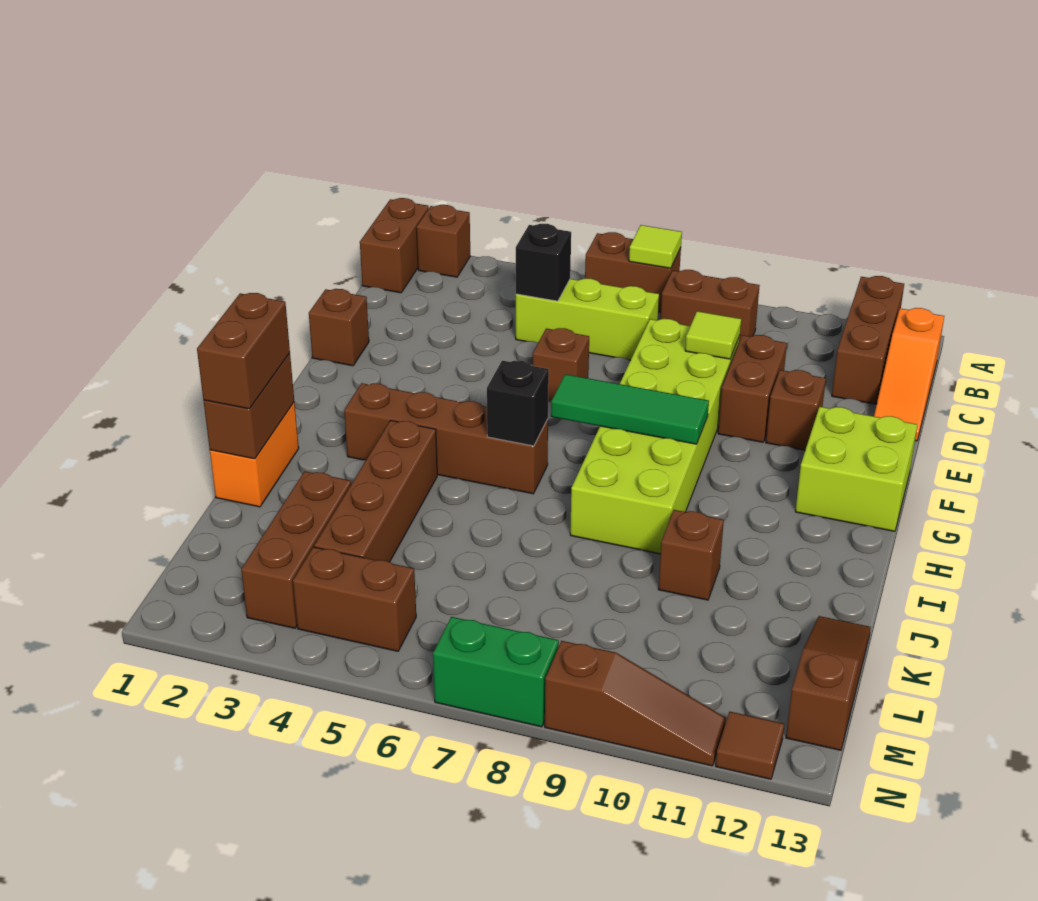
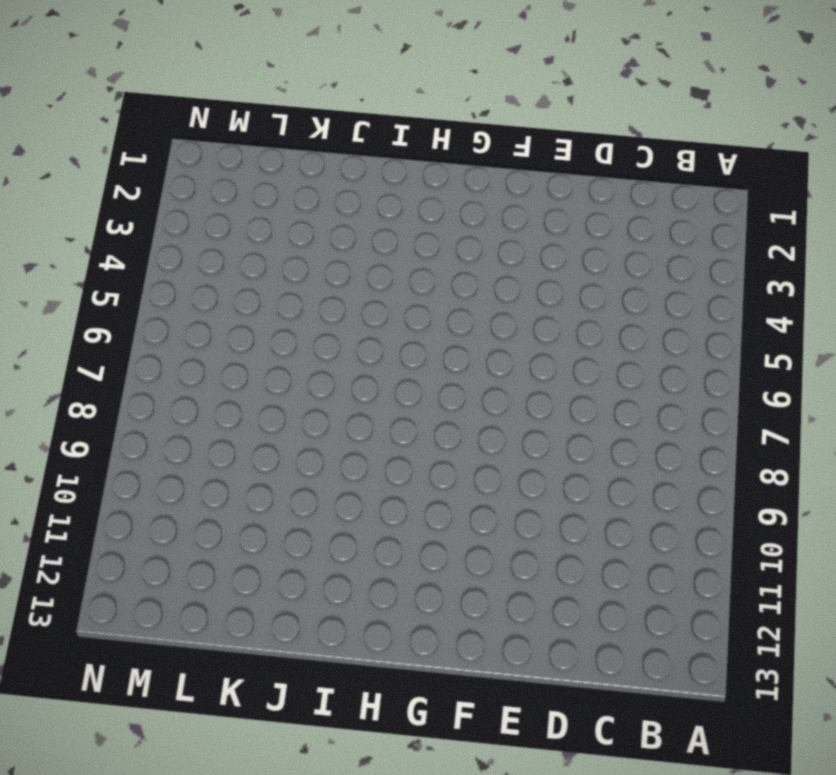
none -> brown brick A1:B1 level 1
none -> brown brick A2 level 1
none -> brown brick A6:A7 level 1
none -> brown brick A12:C12 level 1

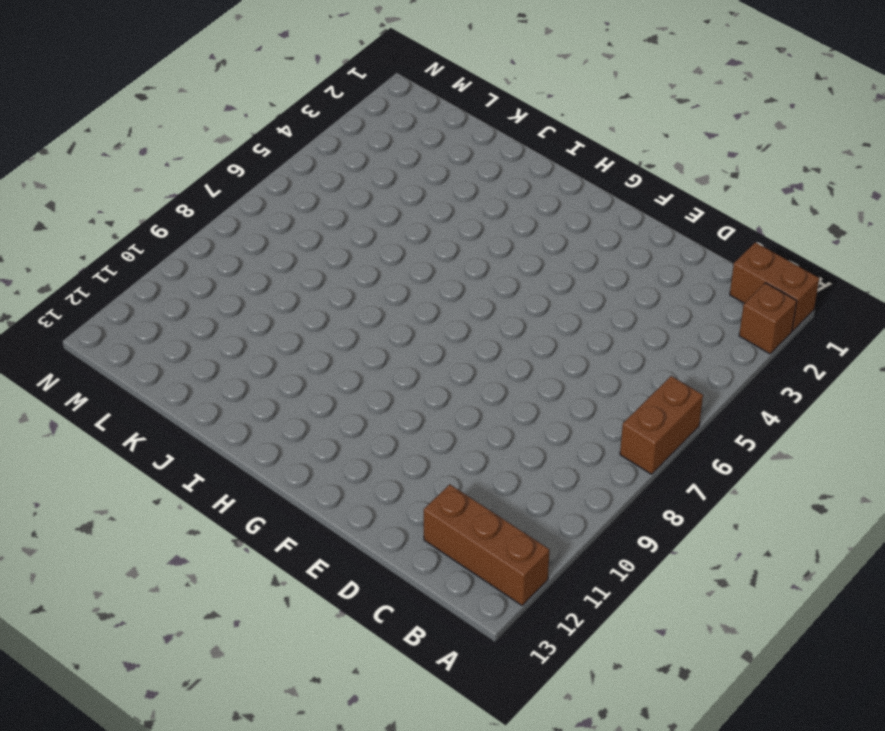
none -> brown brick B8:B9 level 1
none -> orange slope B13:D13 level 1 top B
none -> lime brick C5:C7 level 1
none -> lime brick D8:I9 level 1

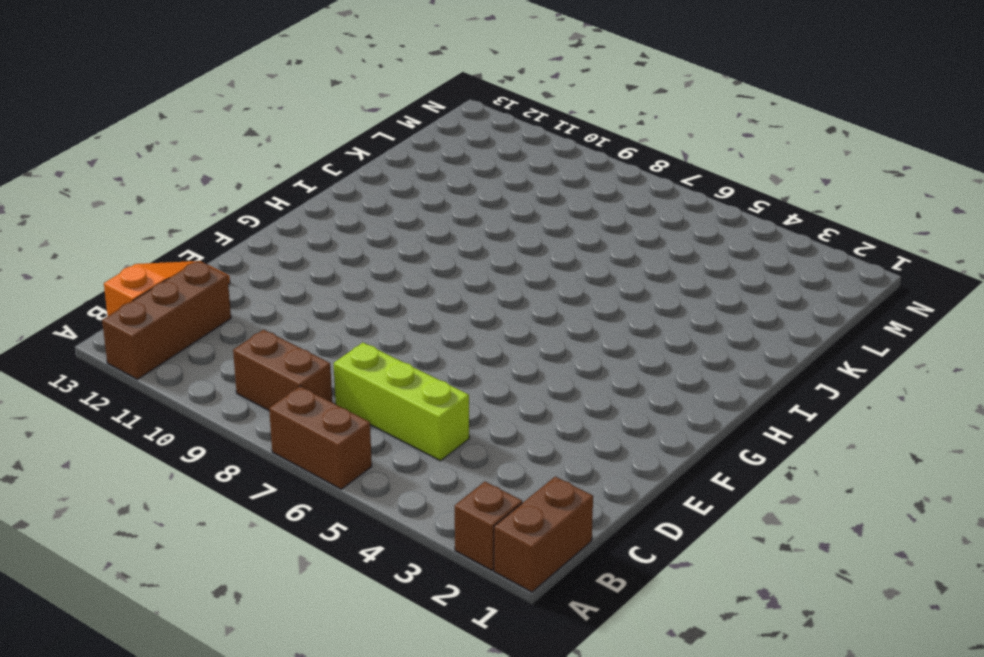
none -> lime brick D8:I9 level 1
none -> brown brick D10:E10 level 1
none -> brown brick E1 level 1
none -> brown brick E6 level 1

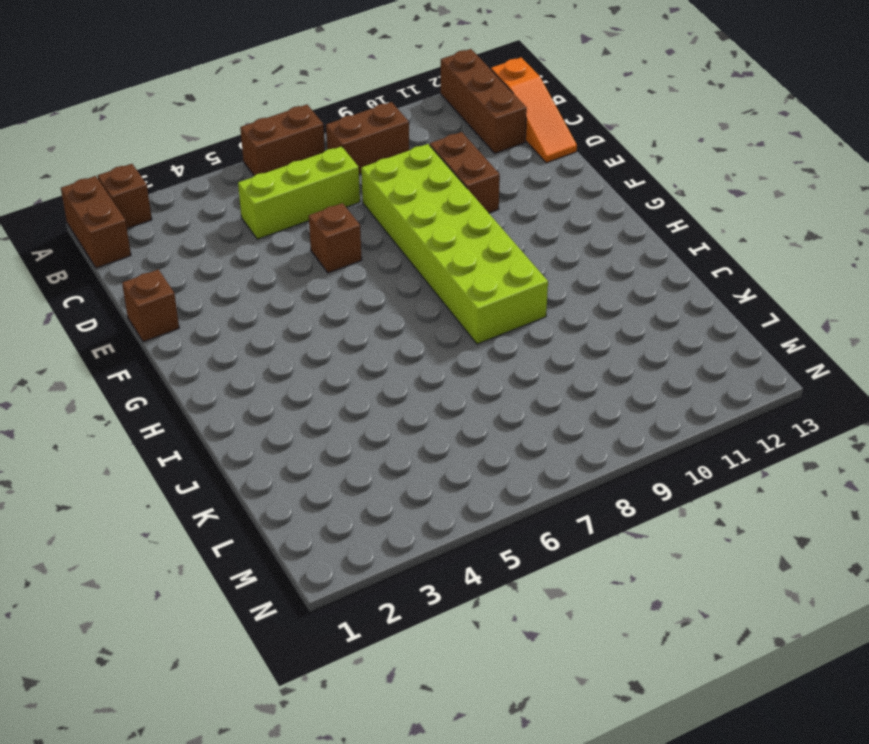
none -> brown brick E11 level 1
none -> lime brick F12:G13 level 1
none -> brown brick H3:H6 level 1
none -> orange brick I1:J1 level 1

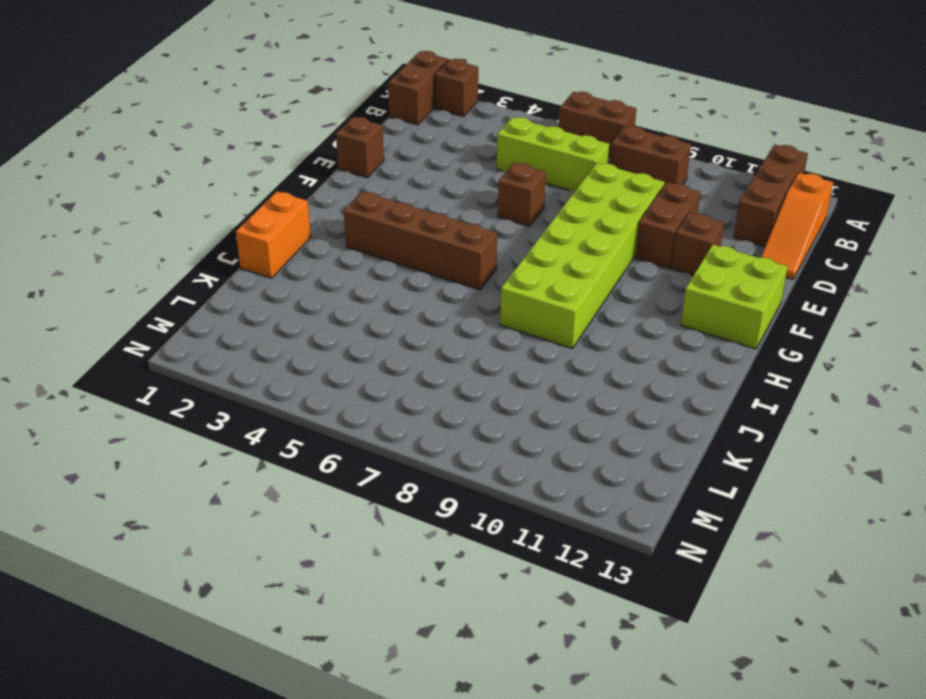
none -> brown brick I4:L4 level 1
none -> brown brick J10 level 1
none -> brown brick K3:M3 level 1
none -> brown slope K13:M13 level 1 top M

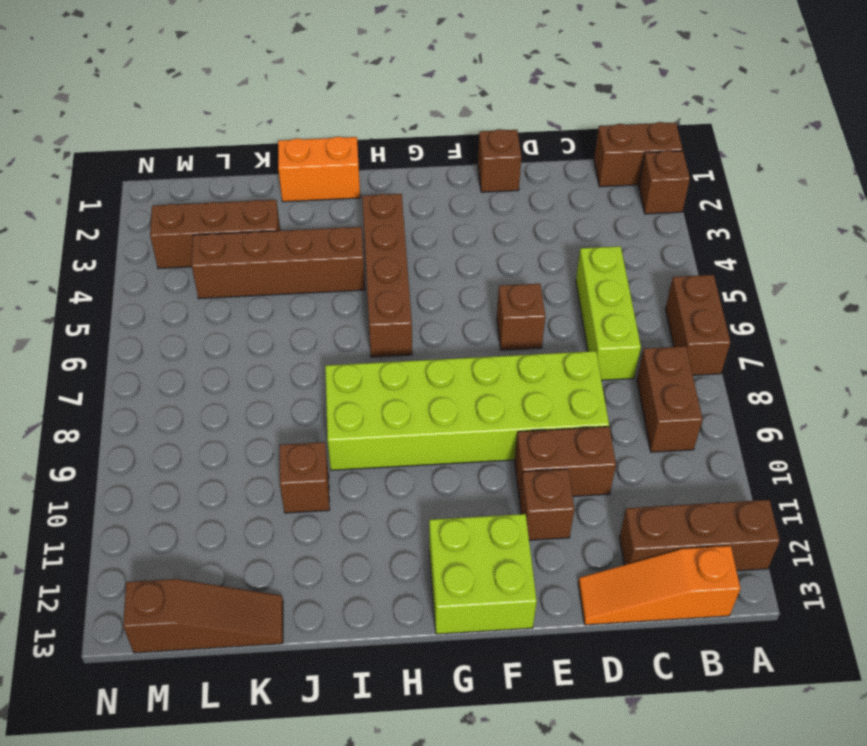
none -> brown brick M4:M5 level 1
none -> green brick N7:N8 level 1
none -> brown slope N9:N11 level 1 top 9
none -> brown tile N12 level 1

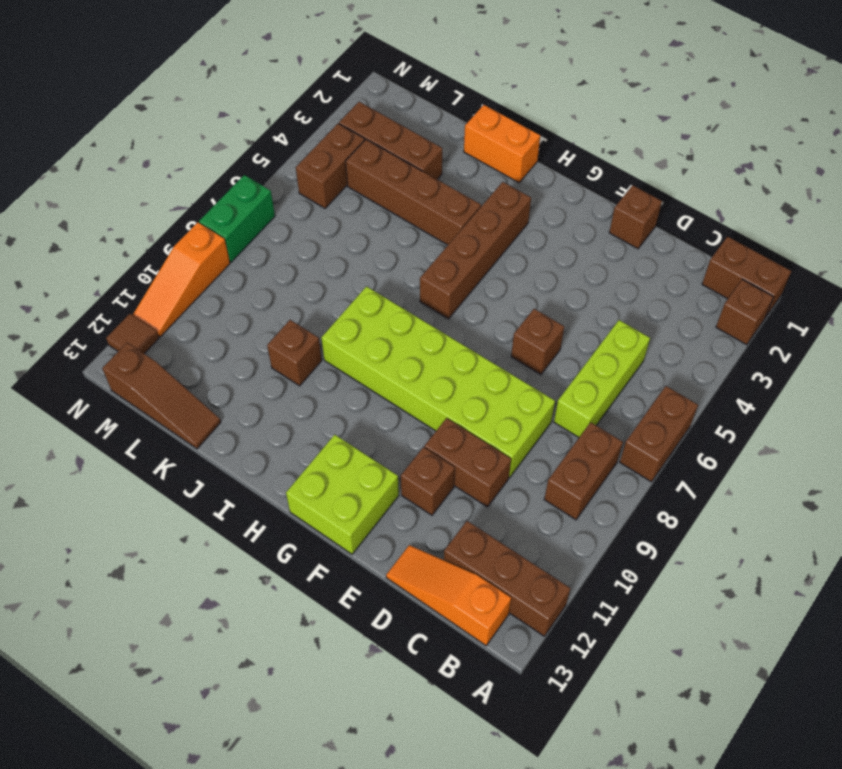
orange slope N9:N11 level 1 top 9 -> brown slope N9:N11 level 1 top 9
none -> lime tile A7 level 2
none -> black brick C5 level 2
none -> lime tile D9 level 2
none -> green tile G7:G9 level 2

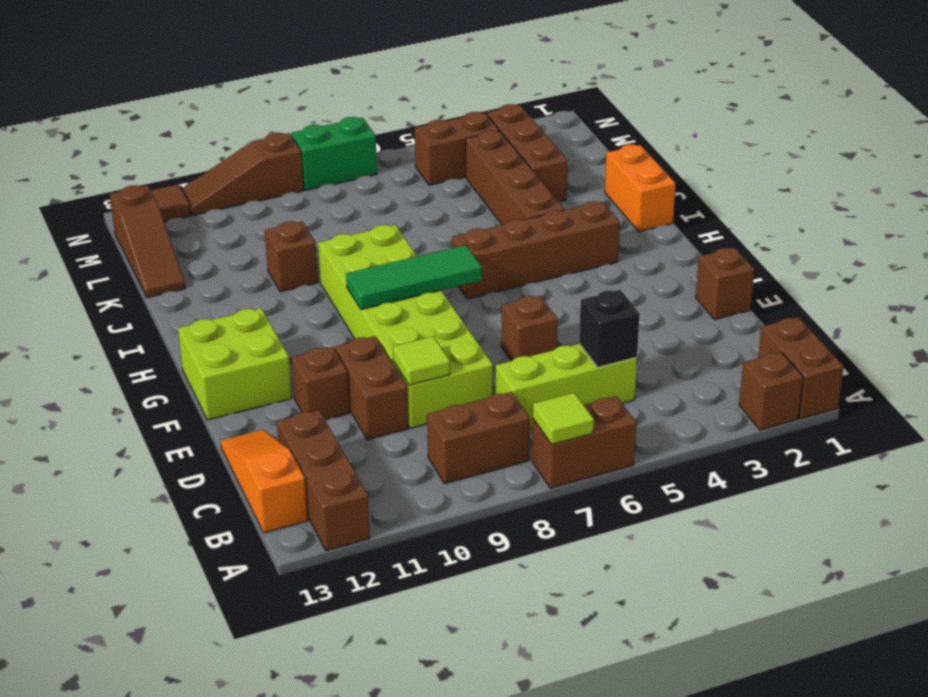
none -> black brick H6 level 2
none -> brown brick I1:J1 level 2
none -> brown brick I1:J1 level 3

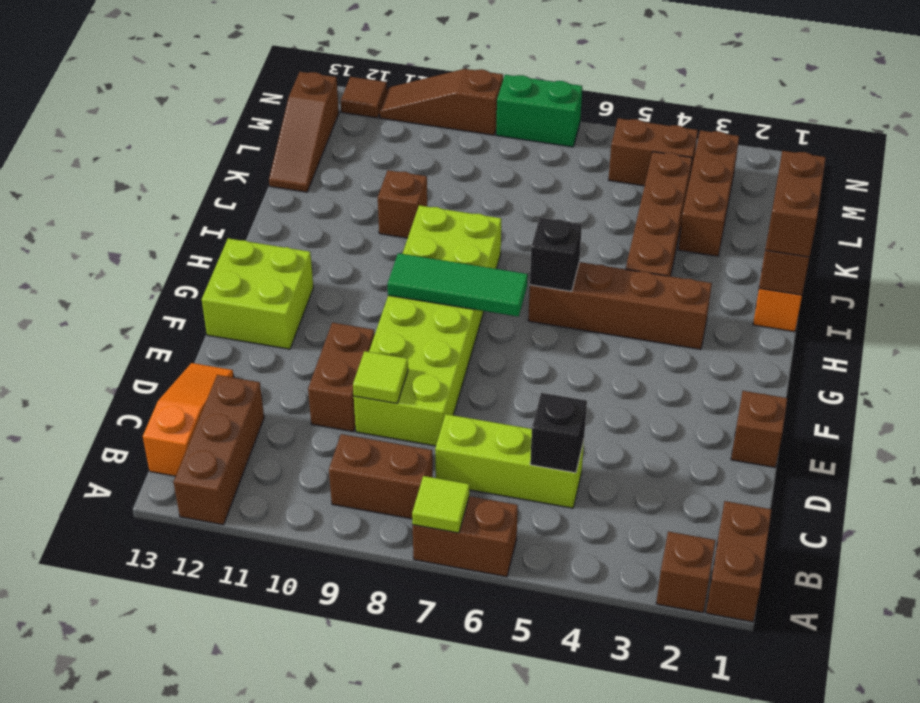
none -> brown brick E6 level 1
none -> brown brick E11 level 1

